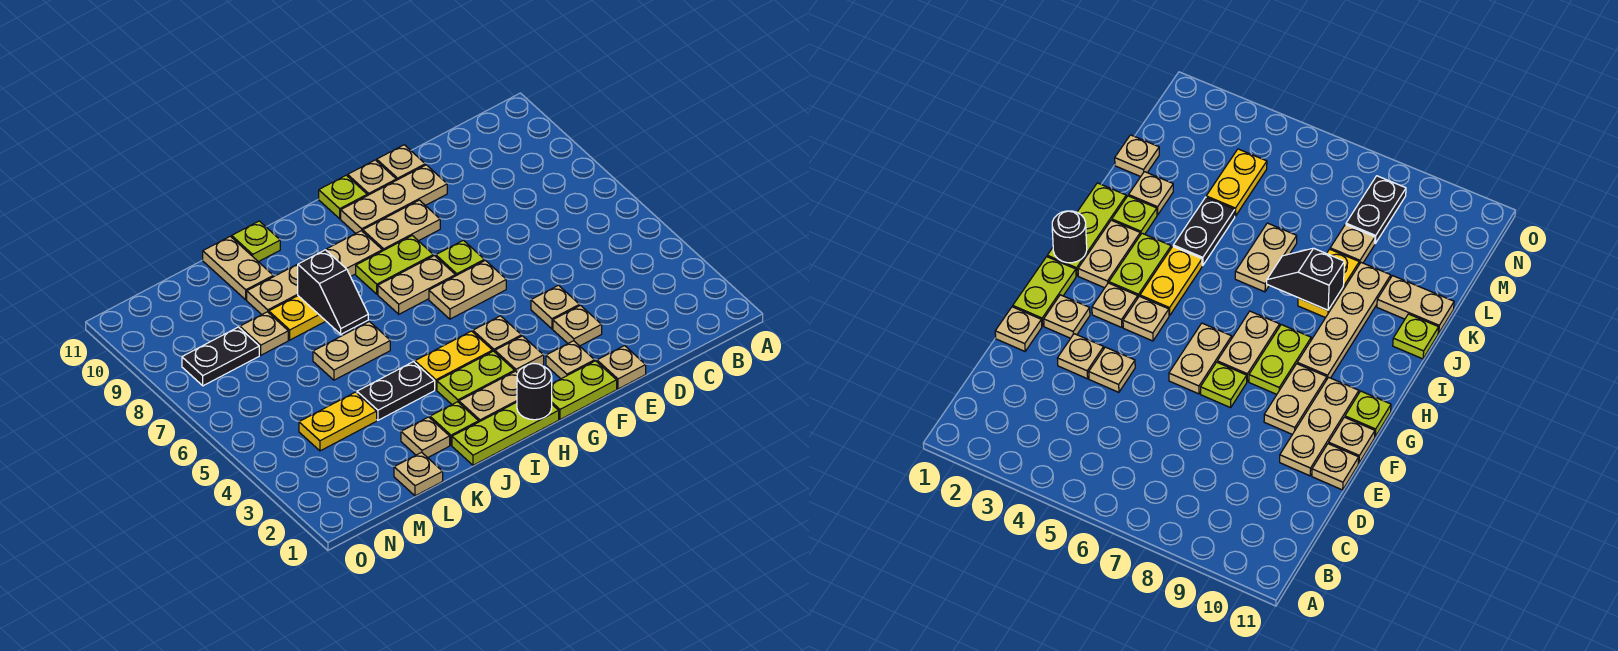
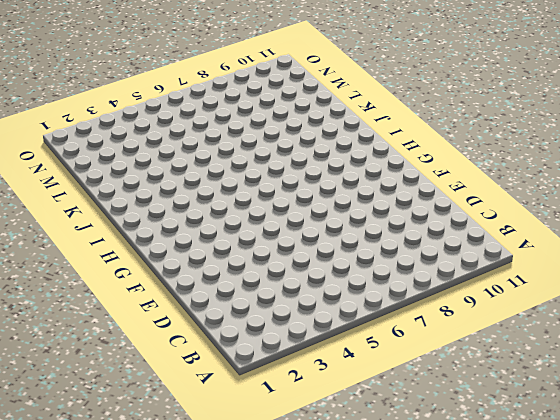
none -> tan plate E1 level 1
none -> tan plate E3 level 1
none -> tan plate E4 level 1
none -> tan plate E10:G10 level 1

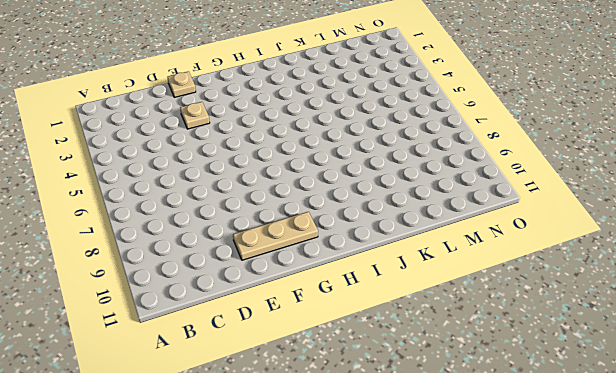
none -> tan plate E4 level 1
none -> tan plate E11 level 1
none -> lime plate F1:G1 level 1
none -> tan plate F2 level 1

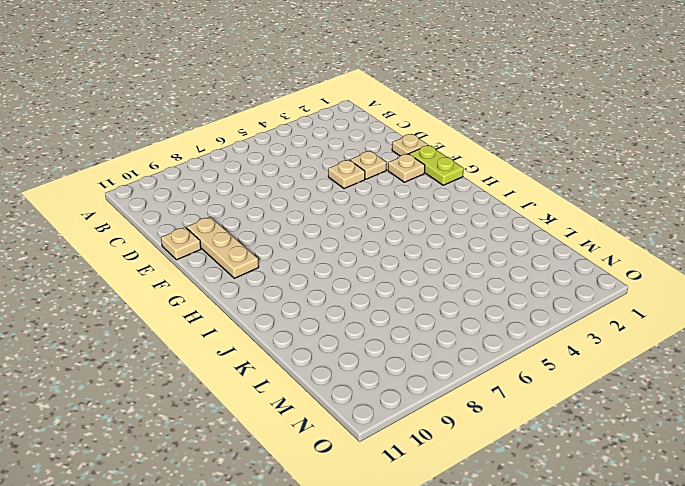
none -> tan plate F6:G6 level 1
none -> lime plate F7 level 1
none -> tan plate F9:G9 level 1
none -> tan plate F11 level 1

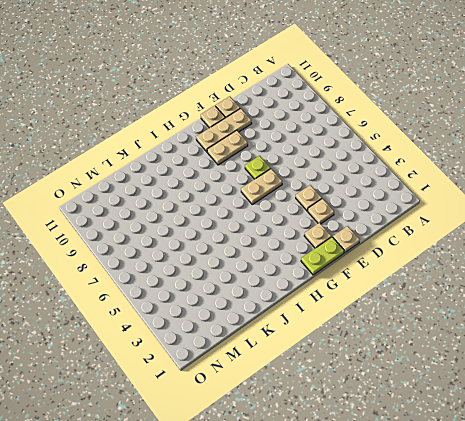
none -> tan plate G3 level 1
none -> tan plate G4 level 1
none -> tan plate G7:H7 level 1
none -> lime plate G8:H8 level 1

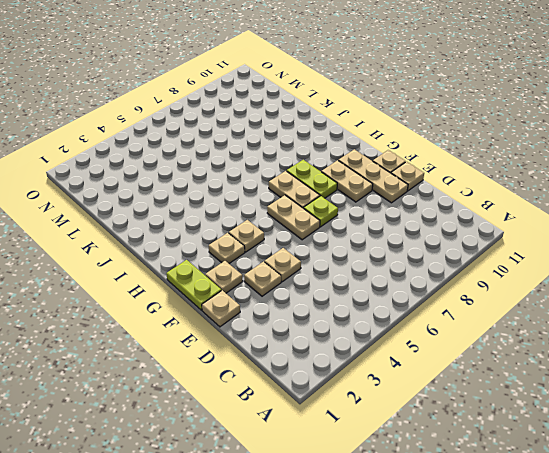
none -> lime plate G11 level 1
none -> lime plate H1:J1 level 1
none -> tan plate H2:I2 level 1
none -> lime plate H3:I3 level 1

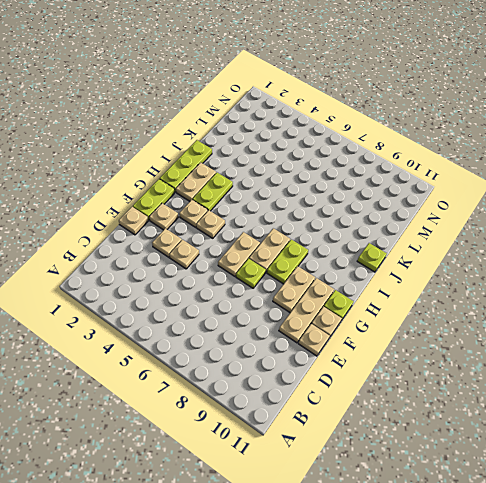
none -> yellow plate H4:I4 level 1
none -> tan plate H9:K9 level 1
none -> lime plate J2 level 1
none -> black plate J4:K4 level 1

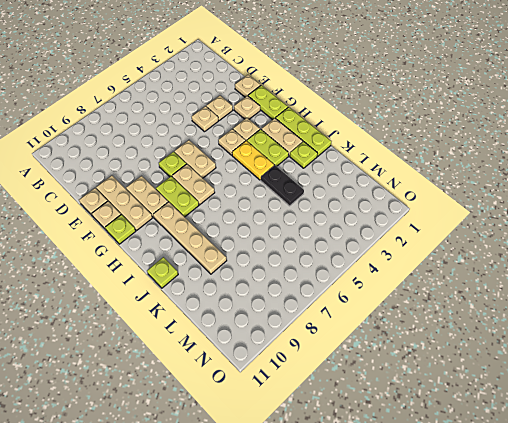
none -> tan plate J6:K6 level 1
none -> yellow plate J8:K8 level 1
none -> tan plate K2 level 1
none -> tan plate K10:K11 level 1

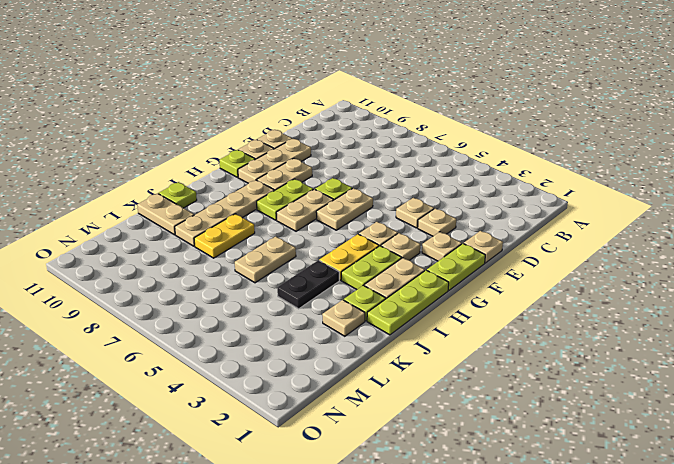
none -> tan plate L1 level 1
none -> yellow plate L4:M4 level 1
none -> tan plate L8 level 1
none -> black plate M8:N8 level 1

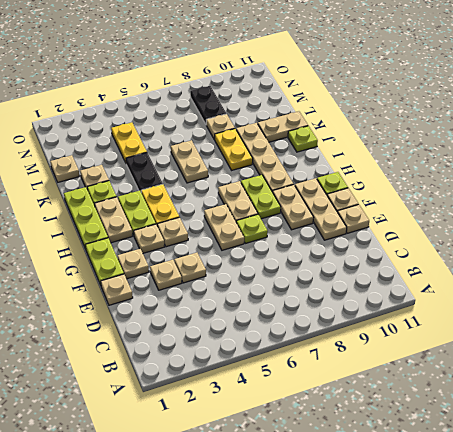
none -> black round brick H1 level 2
none -> black slope J7:J8 level 2 top 8

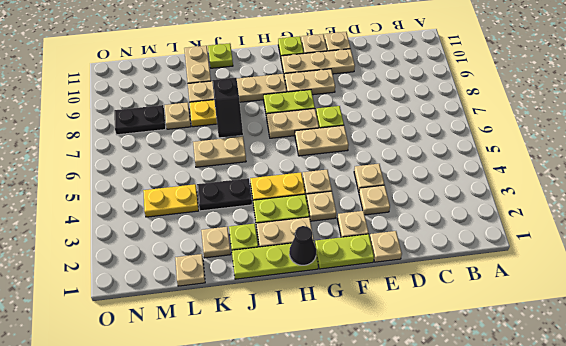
black cone H1 level 2 -> black round brick H1 level 2

